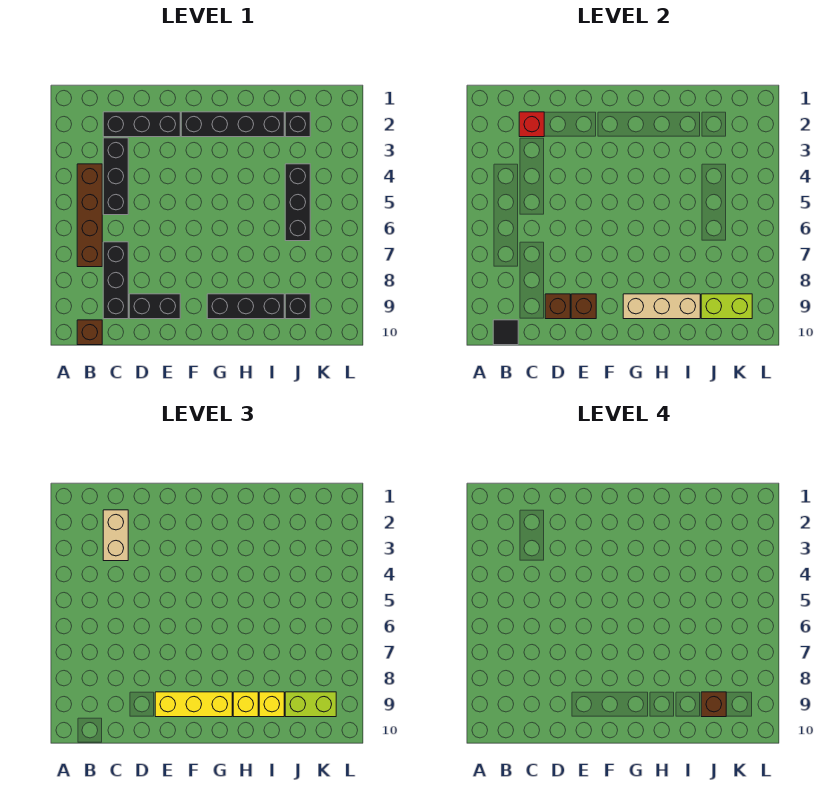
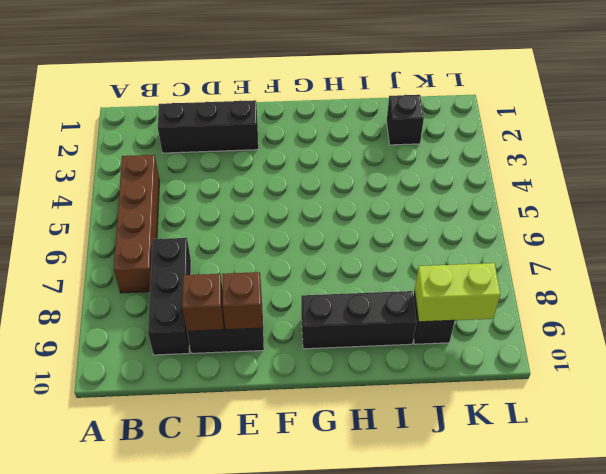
none -> brown brick B10 level 1
none -> black brick C3:C5 level 1
none -> black brick F2:I2 level 1

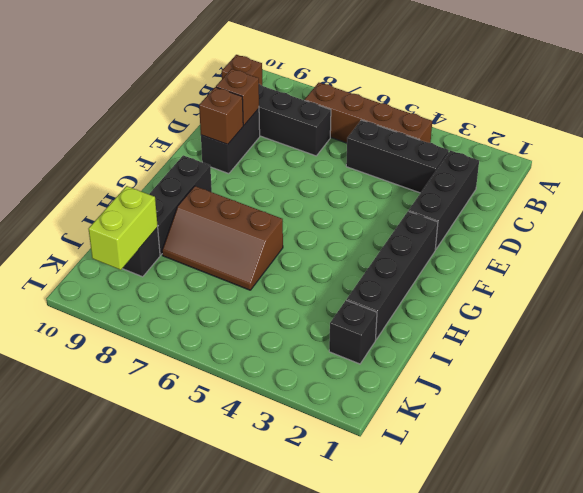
brown slope H6:I8 level 1 top H -> none
none -> black brick J4:J6 level 1
none -> black tile B10 level 2
none -> red brick C2 level 2

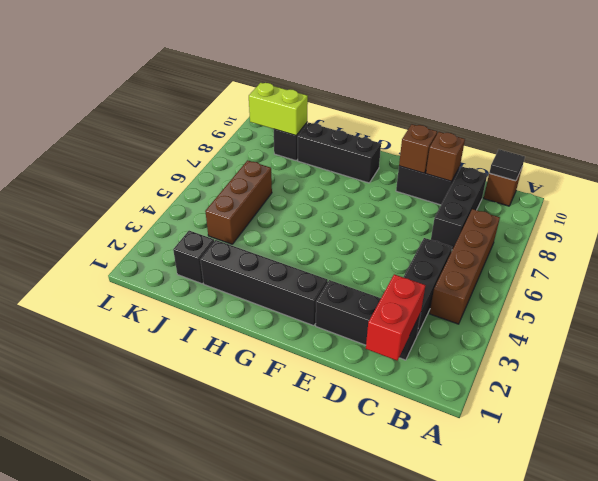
red brick C1:C2 level 2 -> red brick C2 level 2
brown brick J4:J6 level 1 -> black brick J4:J6 level 1
none -> tan brick G9:I9 level 2
none -> tan brick C2:C3 level 3
none -> yellow brick E9:G9 level 3

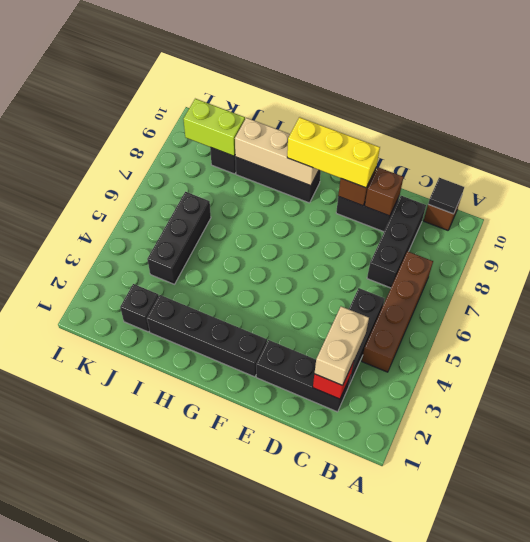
none -> yellow brick H9 level 3
none -> yellow brick I9 level 3
none -> lime brick J9:K9 level 3

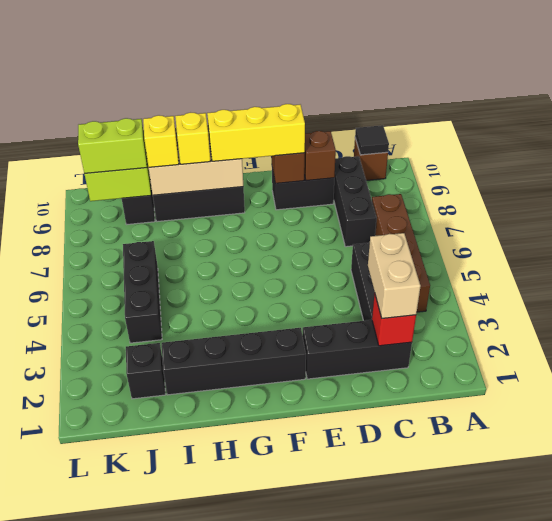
none -> brown brick J9 level 4

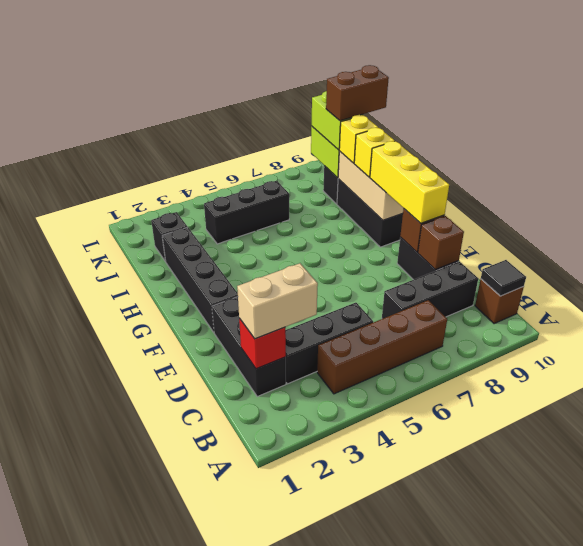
brown brick J9:J10 level 4 -> brown brick J9 level 4

